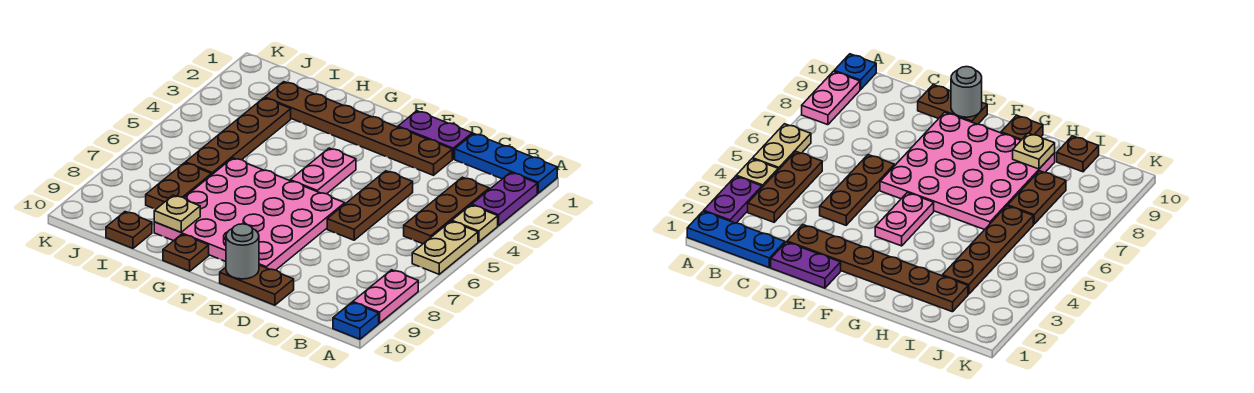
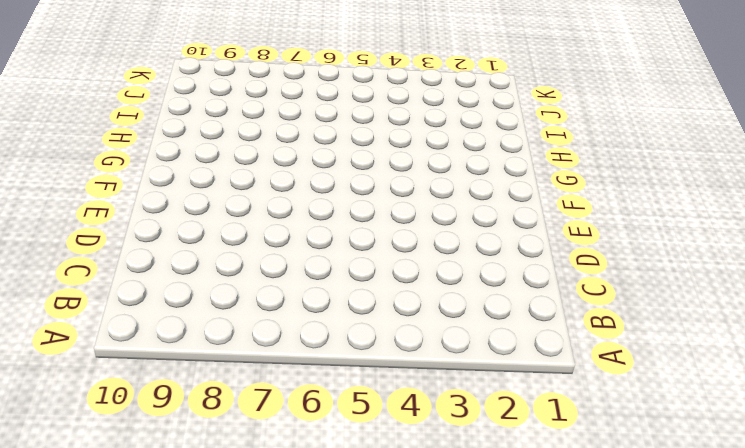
none -> blue plate A1:C1 level 1
none -> purple plate A2:A3 level 1
none -> tan plate A4 level 1

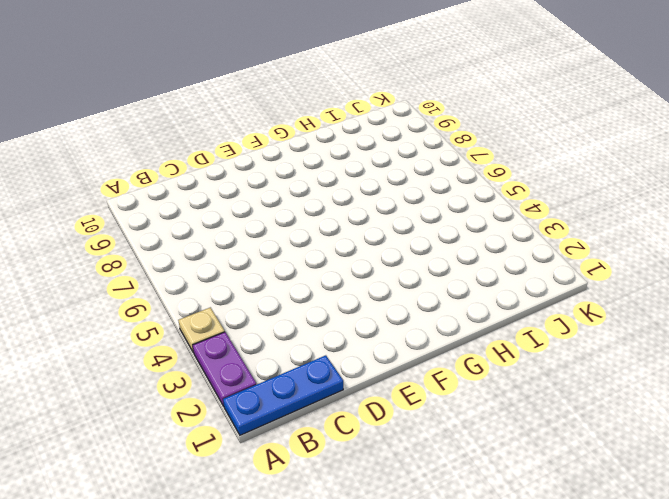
none -> tan plate A5:A6 level 1
none -> pink plate A8:A9 level 1
none -> blue plate A10 level 1

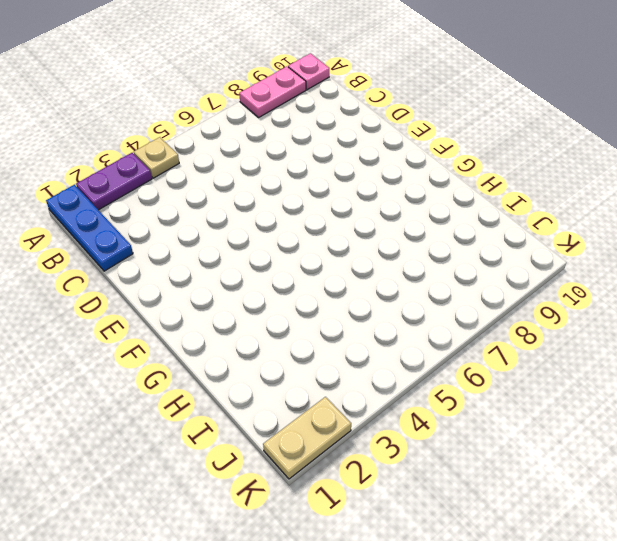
pink plate A10 level 1 -> blue plate A10 level 1
tan plate K1:K2 level 1 -> tan plate A5:A6 level 1
none -> brown plate B3:B5 level 1
none -> purple plate D1:E1 level 1
none -> brown plate D2:I2 level 1

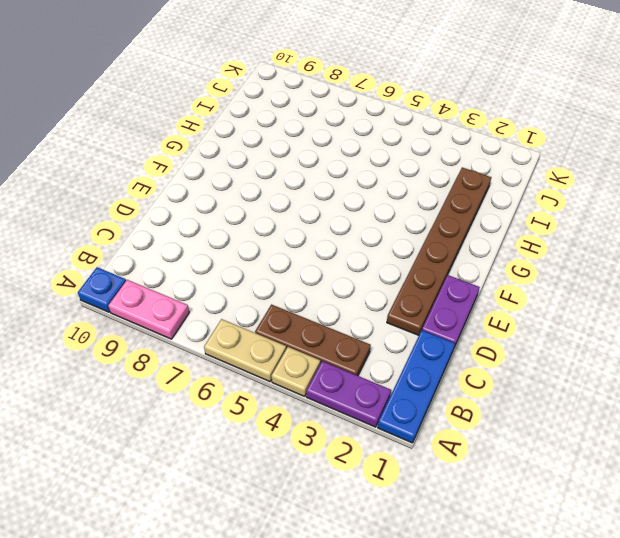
none -> brown plate D4:D6 level 1
none -> brown plate D10:E10 level 1
none -> pink plate E6:H9 level 1

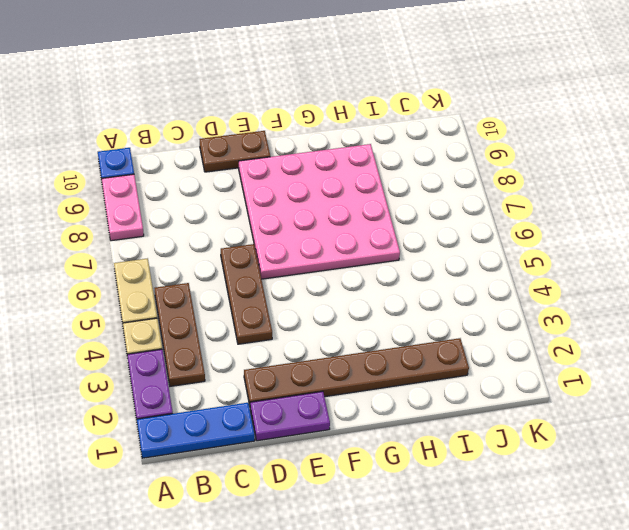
none -> pink plate F4:F5 level 1
none -> brown plate G10 level 1
none -> brown plate I3:I6 level 1

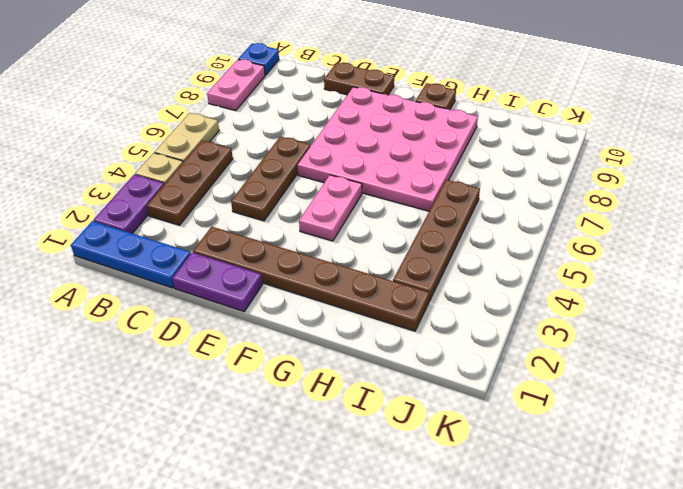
none -> brown plate I7:I8 level 1
none -> brown plate I10 level 1
none -> grey round brick E10 level 2

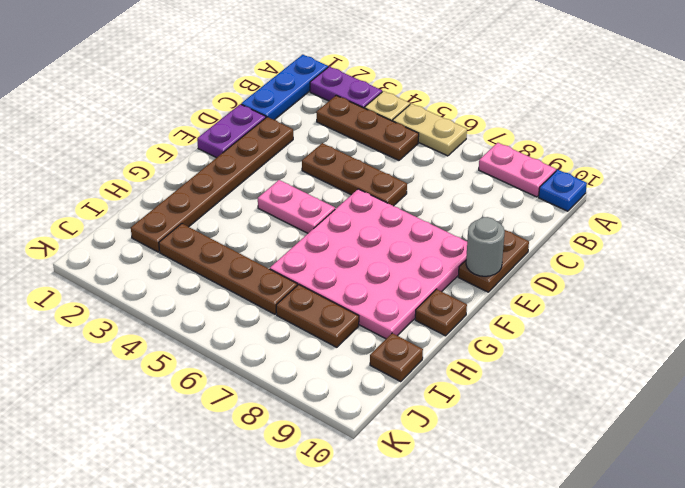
none -> tan plate H9 level 2

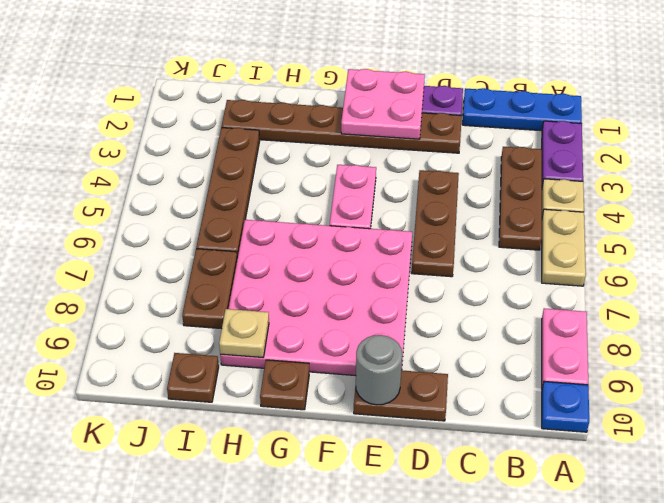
pink plate E1:F2 level 2 -> none

